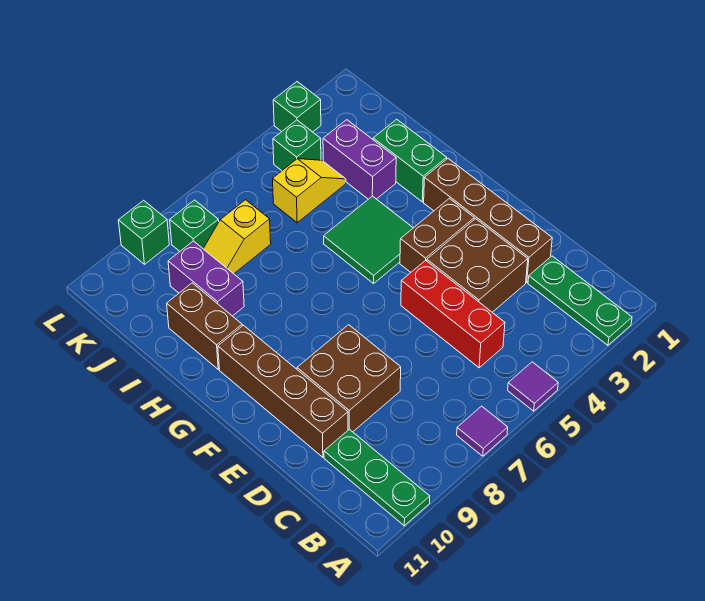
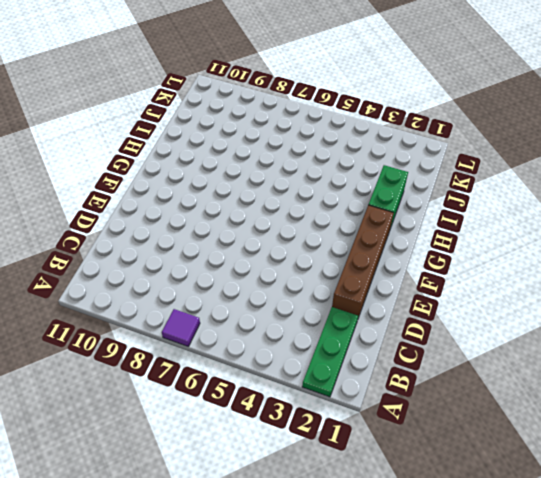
none -> purple tile A5 level 1
none -> green plate A10:C10 level 1
none -> red brick C5:E5 level 1

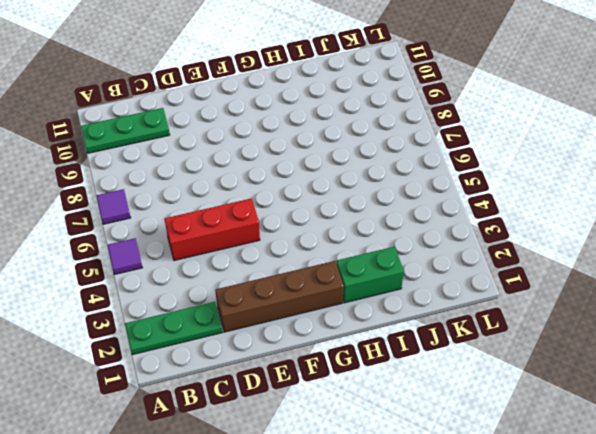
none -> brown brick D3:E4 level 1
none -> brown brick D8:E9 level 1
none -> brown brick D10:G10 level 1

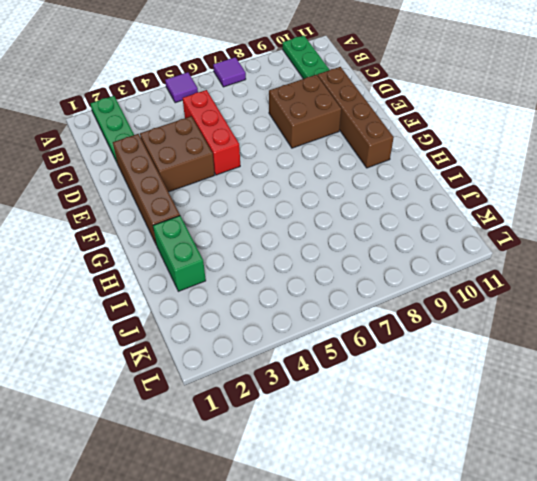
none -> brown brick F3:F4 level 1
none -> green tile G4:H5 level 1
none -> brown brick H10:I10 level 1

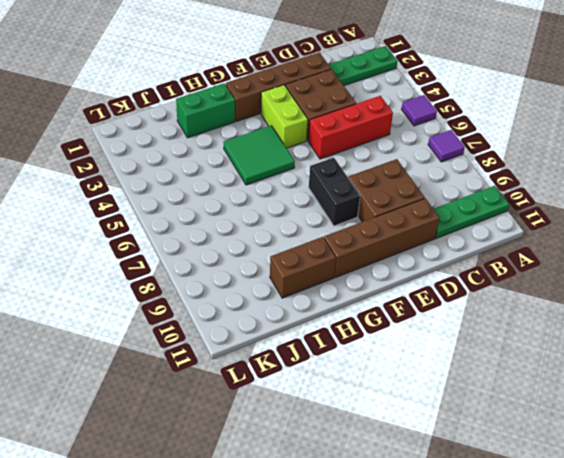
lime brick F3:F4 level 1 -> brown brick F3:F4 level 1
black brick F7:F8 level 1 -> none
none -> purple brick I3:J3 level 1
none -> purple brick I9:J9 level 1
none -> yellow slope J4:J5 level 1 top 5

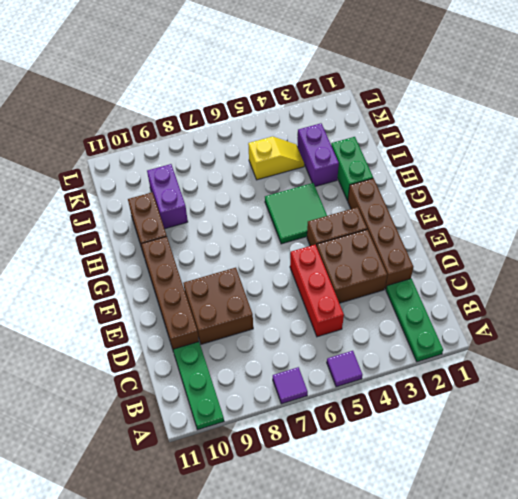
none -> yellow slope J7:J8 level 1 top 7
none -> green brick K4 level 1
none -> green brick K8 level 1

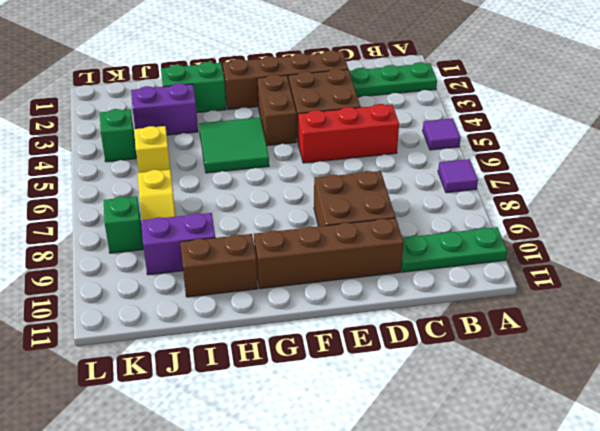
none -> green brick L3 level 1
none -> green brick L9 level 1

